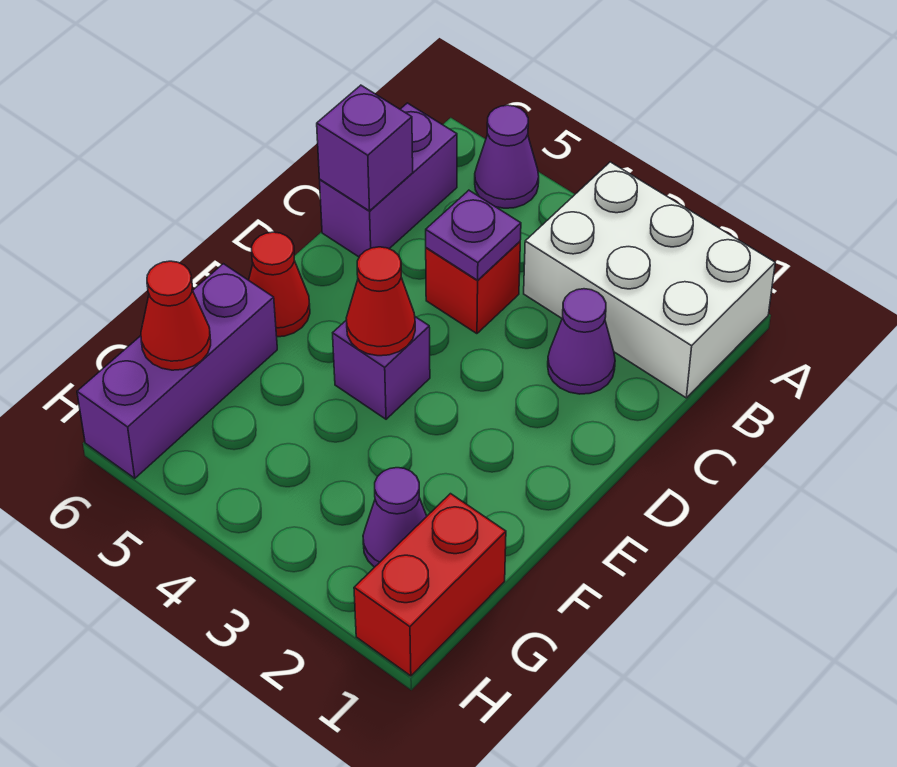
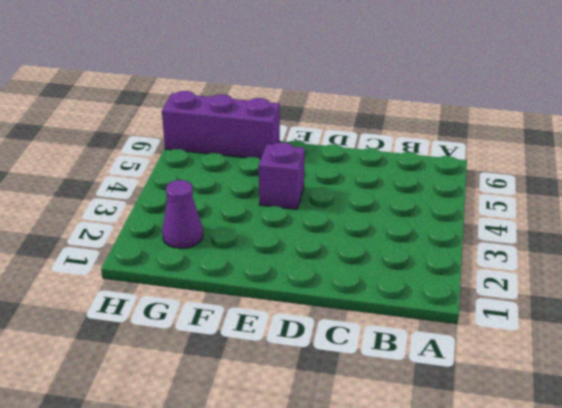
none -> white brick A1:B3 level 1
none -> purple cone A5 level 1
none -> purple brick B6:C6 level 1

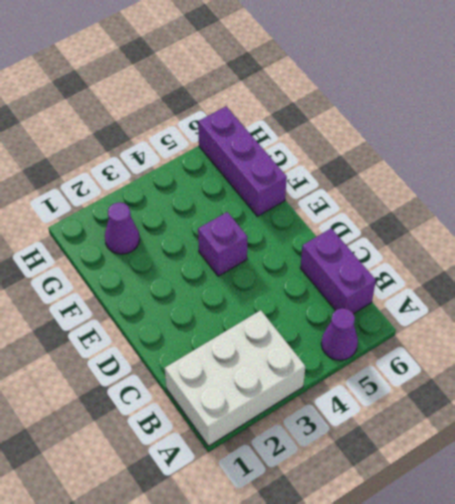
none -> purple cone C2 level 1
none -> red brick C4 level 1
none -> red cone E6 level 1

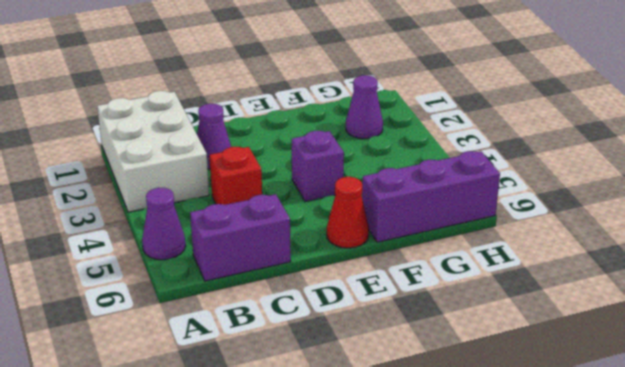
none -> red brick G1:H1 level 1
none -> purple plate C4 level 2
none -> purple brick C6 level 2

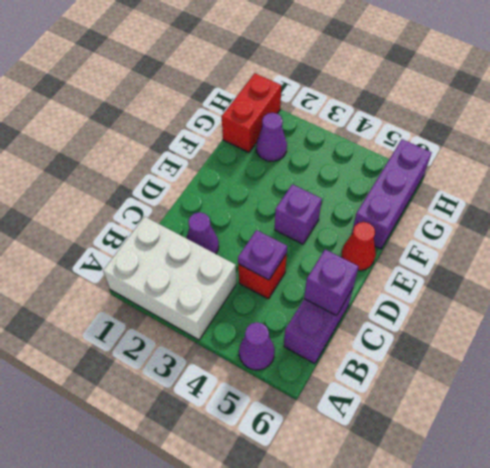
none -> red cone E4 level 2
none -> red cone G6 level 2

